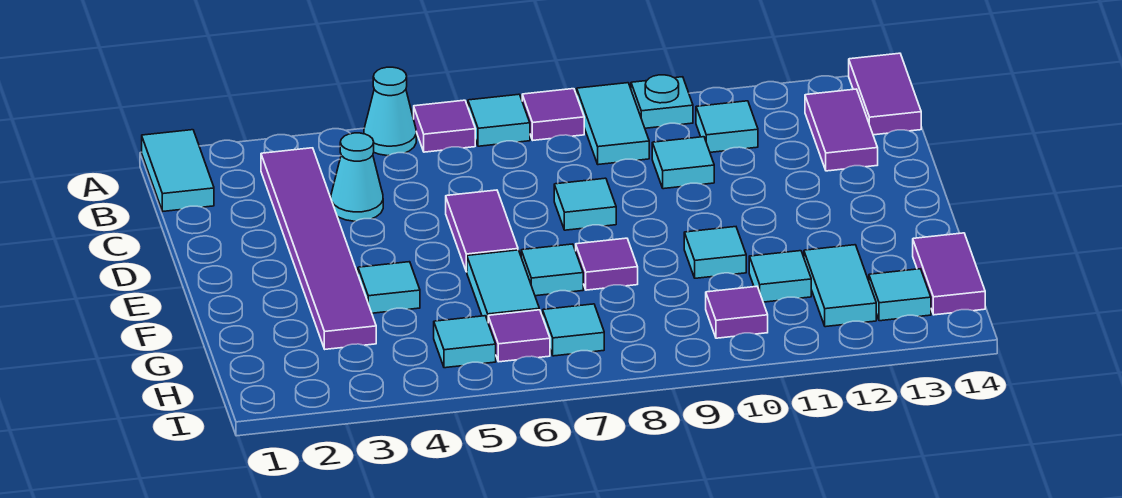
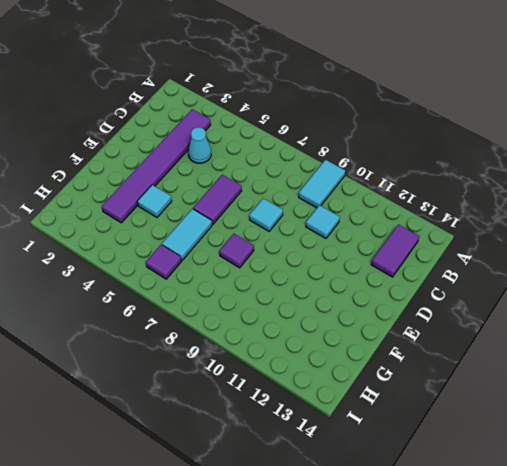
none -> cyan tile A1:B1 level 1
none -> cyan cone A5 level 1
none -> purple tile A6 level 1

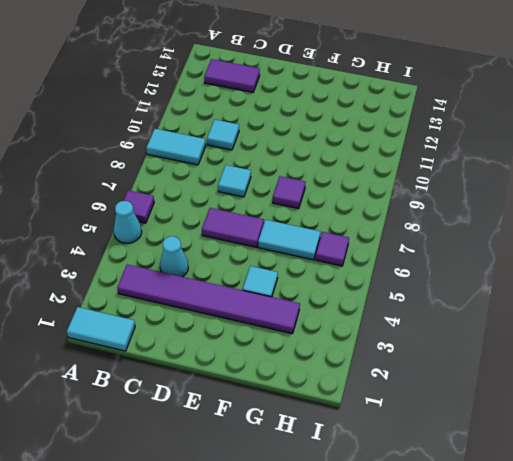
none -> cyan tile A7 level 1
none -> purple tile A8 level 1
none -> cyan plate A10 level 1

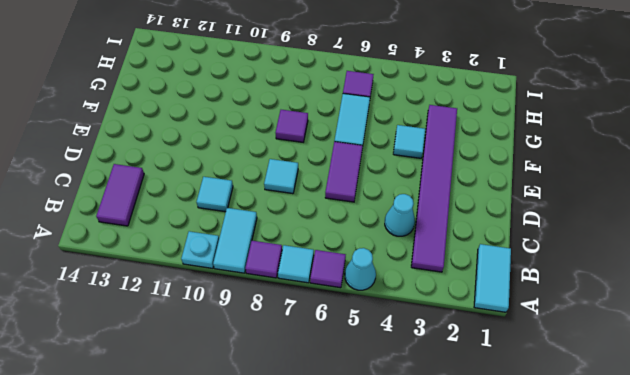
none -> purple tile A14:B14 level 1
none -> cyan tile B11 level 1
none -> cyan tile F7 level 1

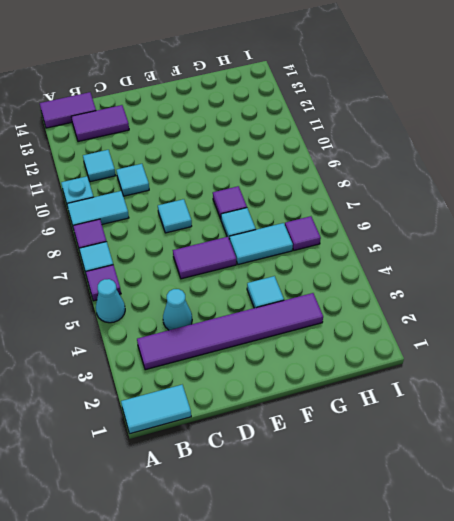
none -> cyan tile F10 level 1
none -> cyan tile G11 level 1
none -> cyan tile G12:H12 level 1

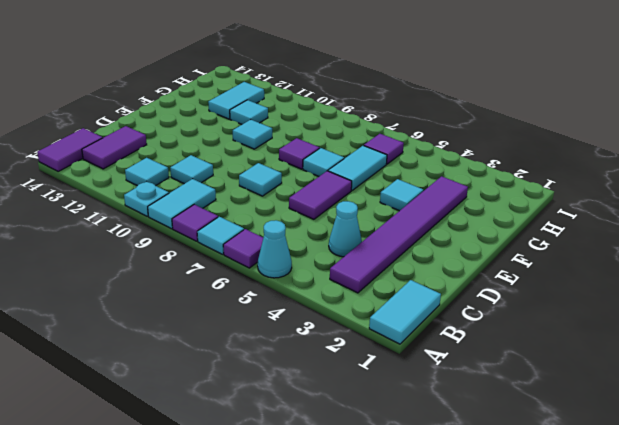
none -> purple tile G14:H14 level 1
none -> cyan tile H5 level 1
none -> cyan tile H7 level 1

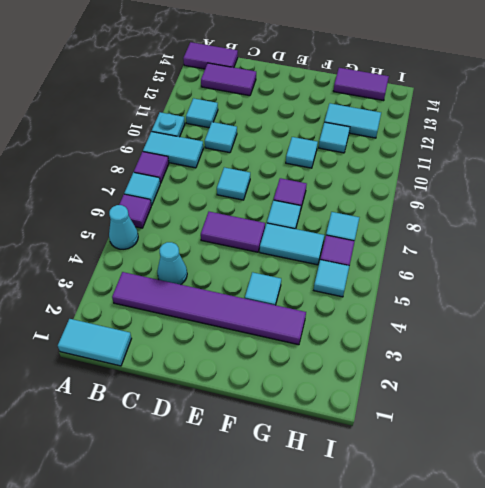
none -> purple tile H10 level 1
none -> cyan tile H13 level 1

